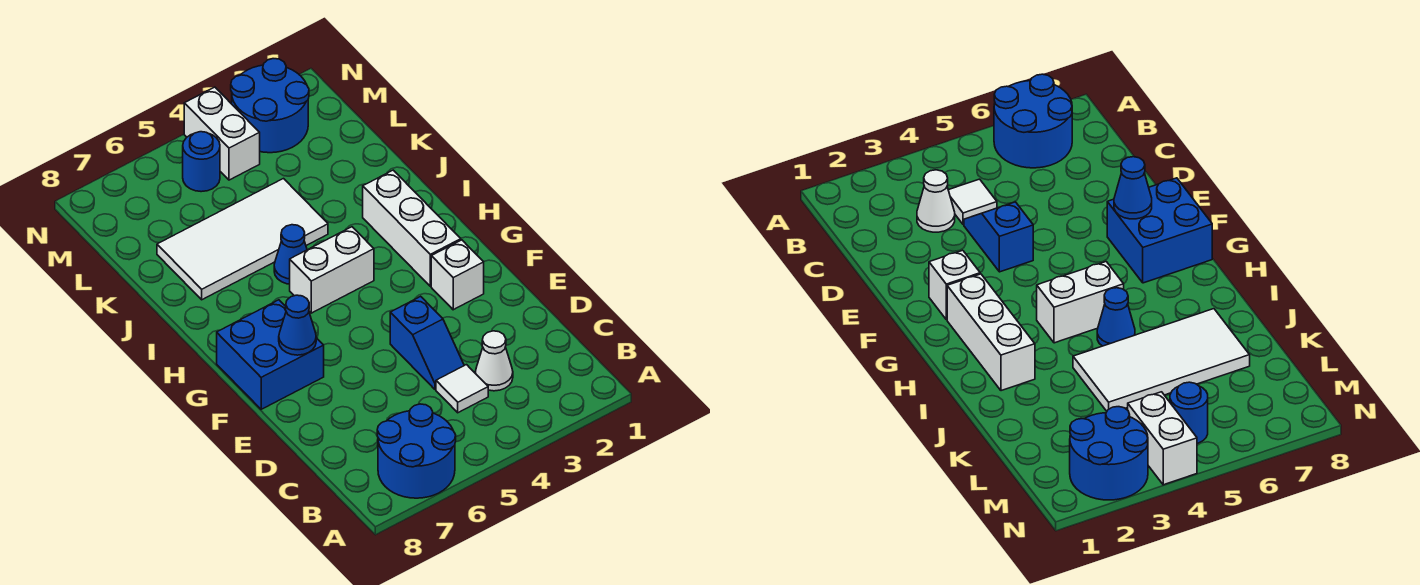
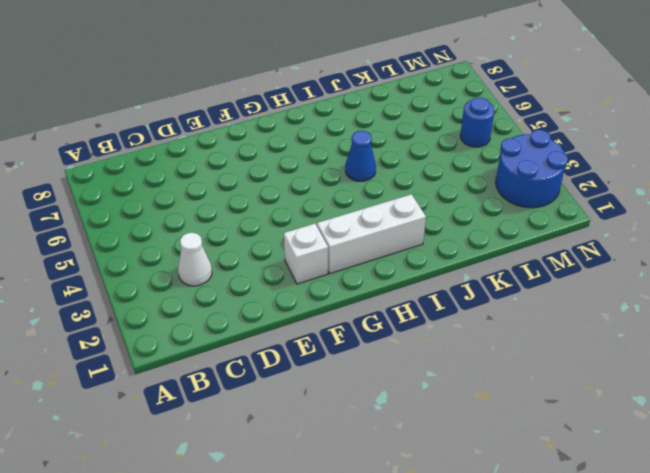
none -> blue round brick A6:B7 level 1
none -> white tile C4 level 1
none -> blue slope D4:E4 level 1 top E

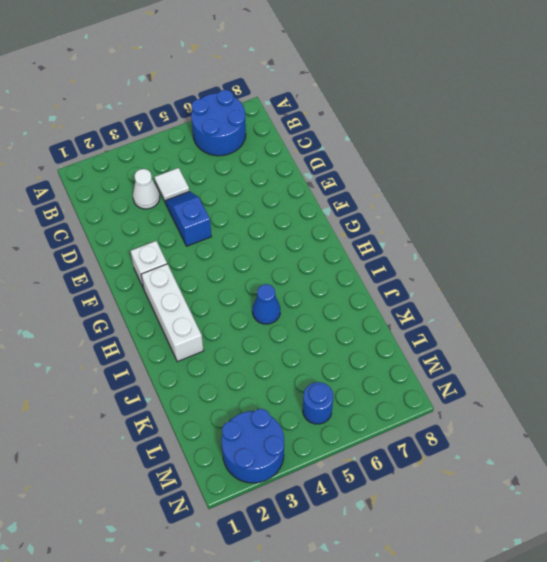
none -> blue brick F7:G8 level 1
none -> white brick H4:H5 level 1
none -> white tile J4:K7 level 1

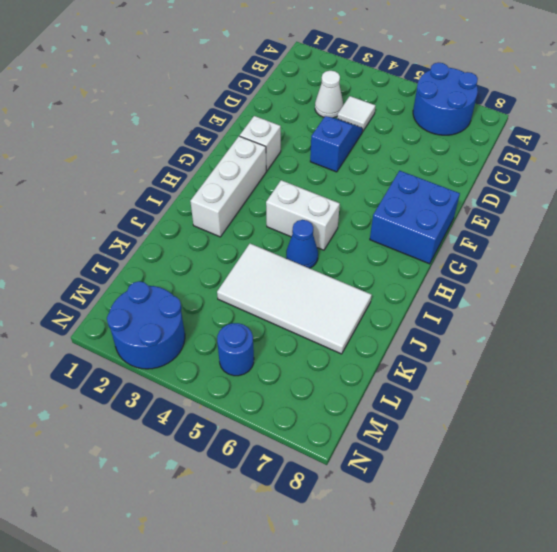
none -> white brick M4:N4 level 1
none -> blue cone F7 level 2

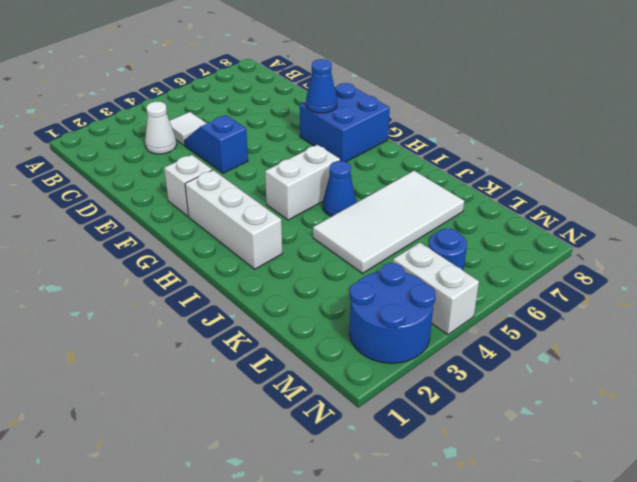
none -> blue round brick A6:B7 level 1

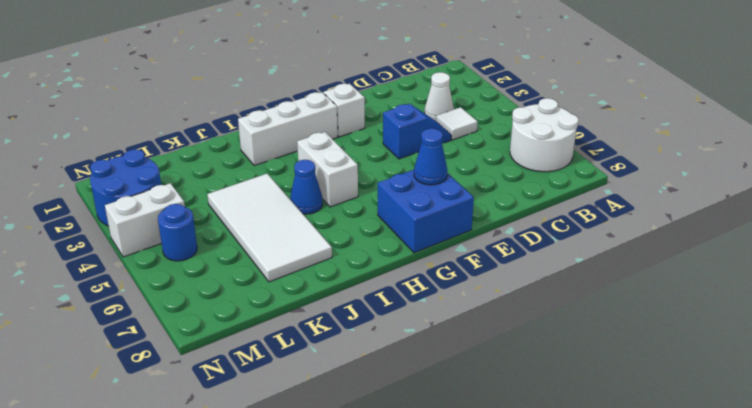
white round brick A6:B7 level 1 -> blue round brick A6:B7 level 1

